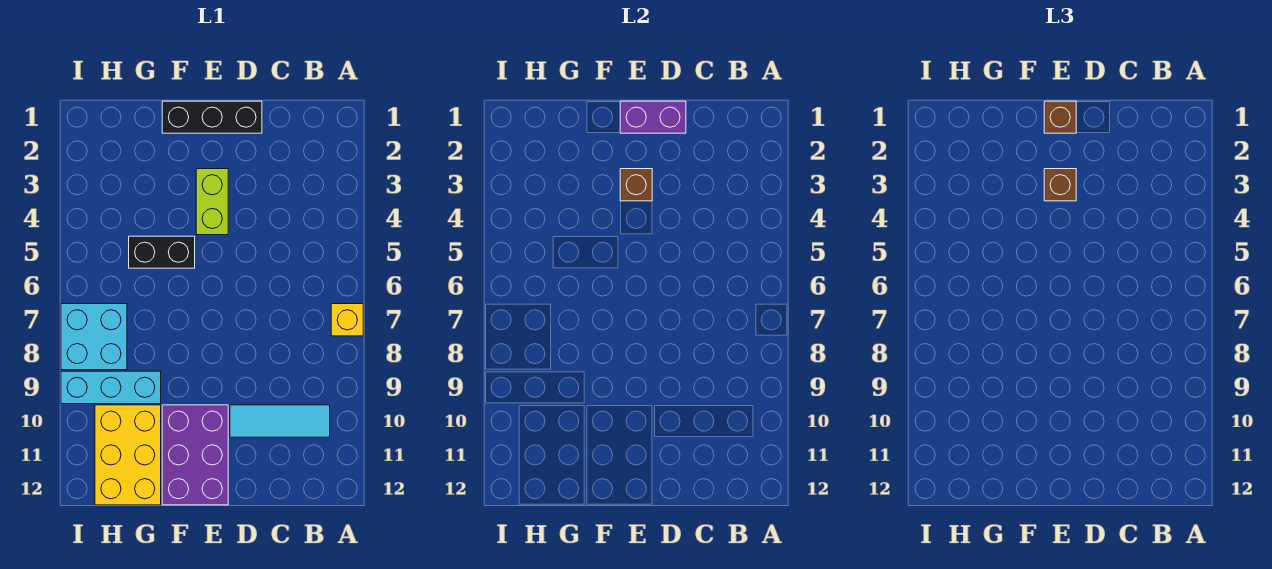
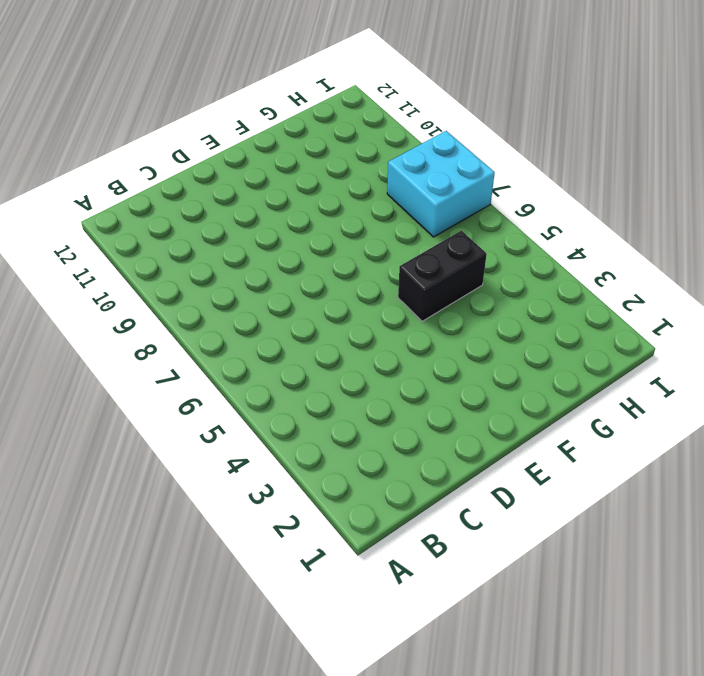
none -> yellow brick A7 level 1
none -> cyan tile B10:D10 level 1
none -> black brick D1:F1 level 1

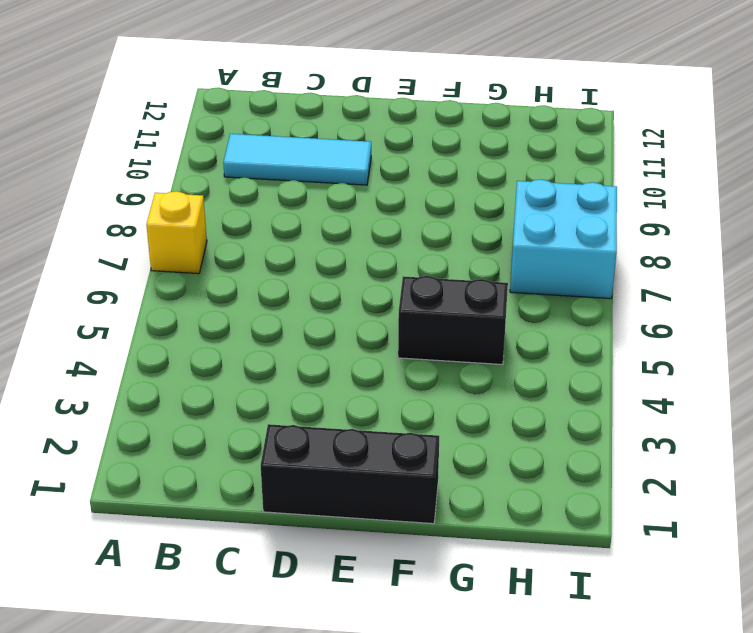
none -> lime brick E3:E4 level 1
none -> purple brick E10:F12 level 1
none -> cyan brick G9:I9 level 1

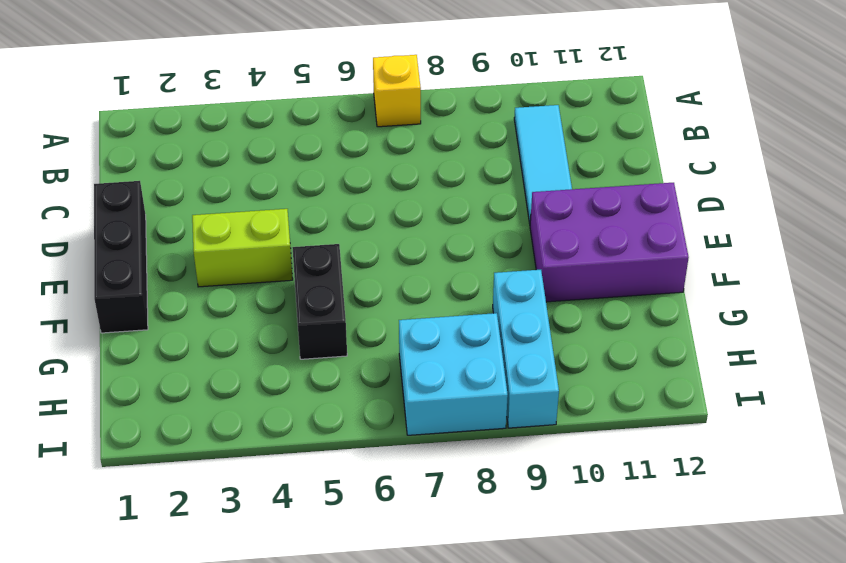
none -> yellow brick G10:H12 level 1
none -> purple brick D1:E1 level 2
none -> brown brick E3 level 2

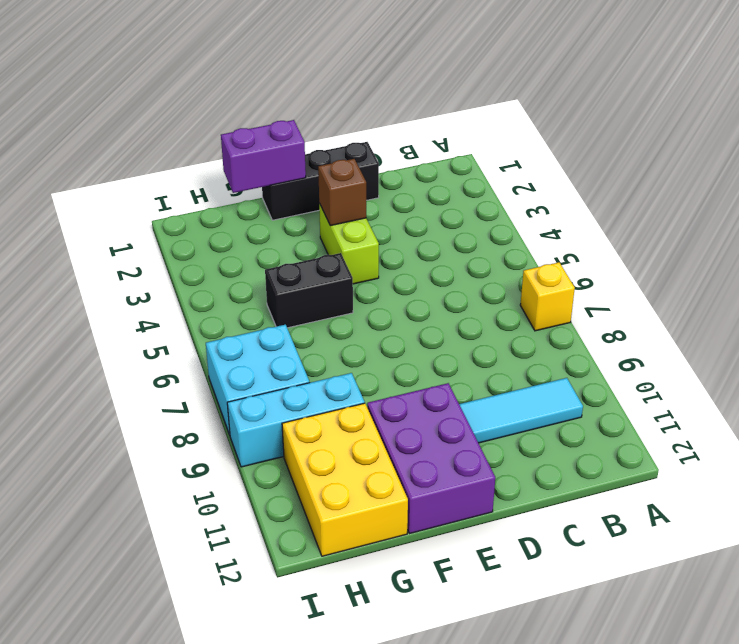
purple brick F1:G1 level 2 -> purple brick D1:E1 level 2
none -> brown brick E1 level 3
none -> brown brick E3 level 3

